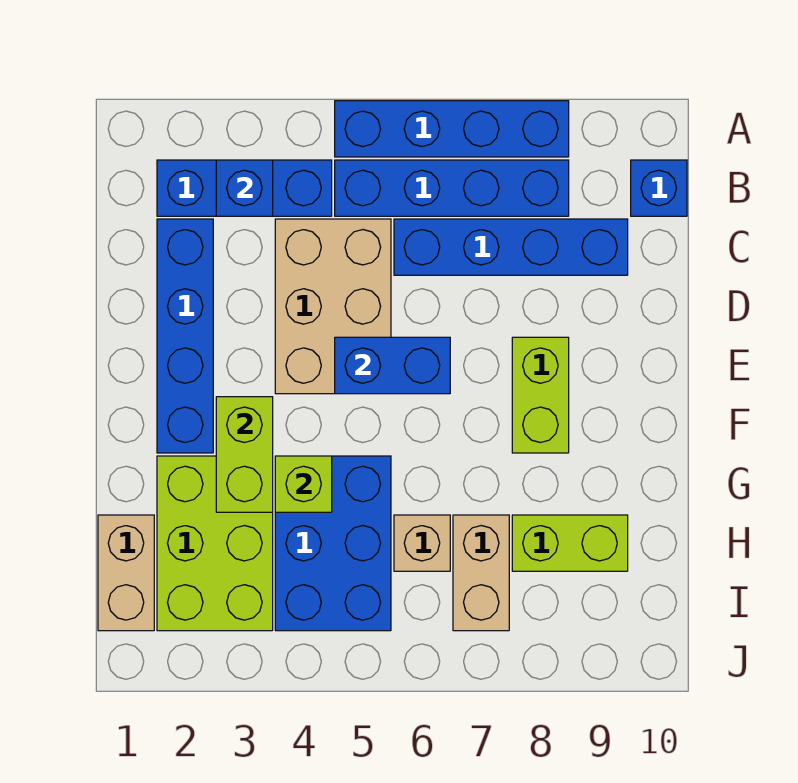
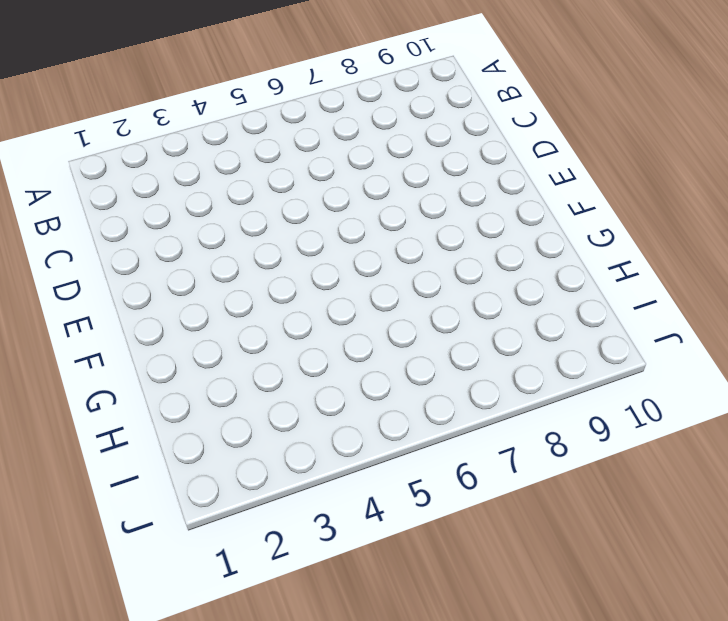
none -> blue brick A5:A8 level 1
none -> blue brick B2:B4 level 1
none -> blue brick B5:B8 level 1

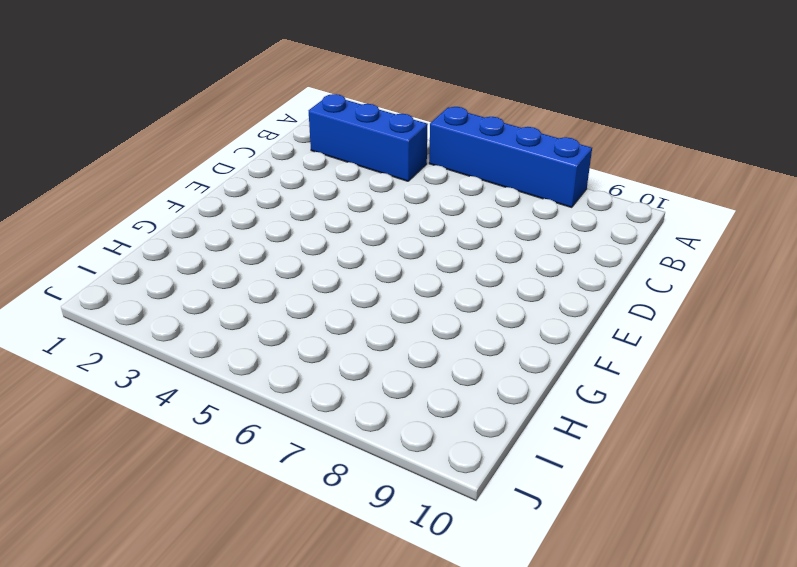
none -> blue brick B5:B8 level 1
none -> blue brick B10 level 1
none -> blue brick C2:F2 level 1

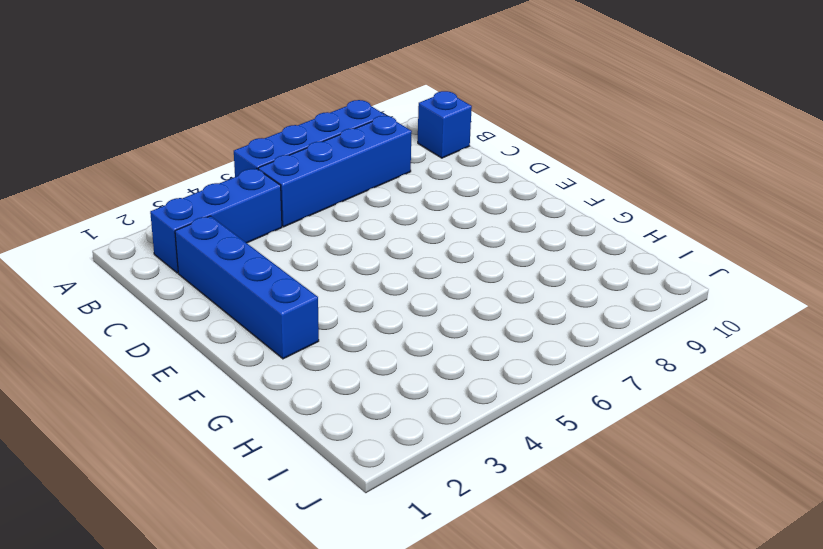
none -> tan brick C4:E5 level 1
none -> blue brick C6:C9 level 1
none -> lime brick E8:F8 level 1

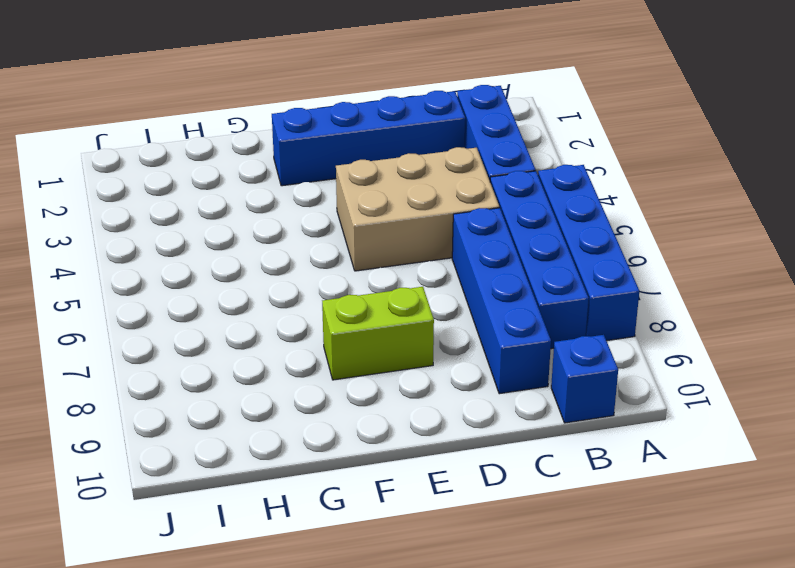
none -> lime brick G2:I3 level 1
none -> blue brick G4:I5 level 1
none -> tan brick H1:I1 level 1

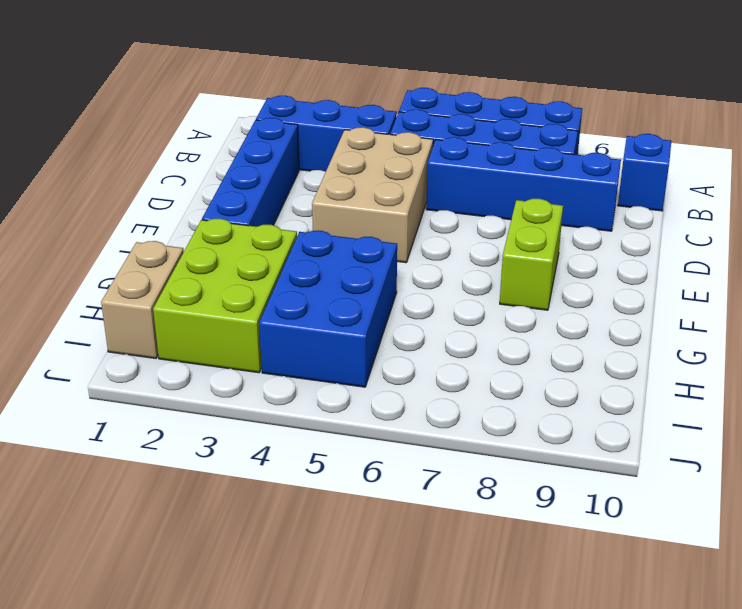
none -> tan brick H6 level 1
none -> tan brick H7:I7 level 1
none -> lime brick H8:H9 level 1

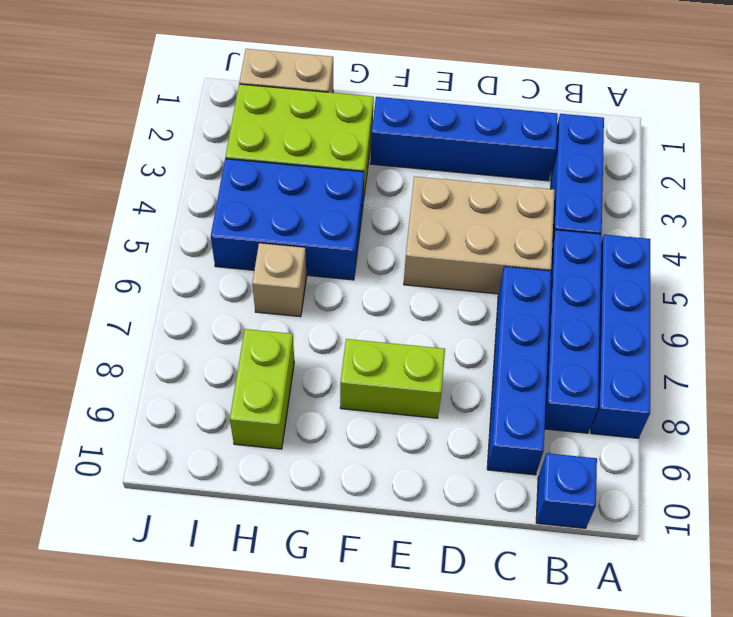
none -> tan brick H7:I7 level 1
none -> blue brick B3 level 2
none -> blue brick E5:E6 level 2

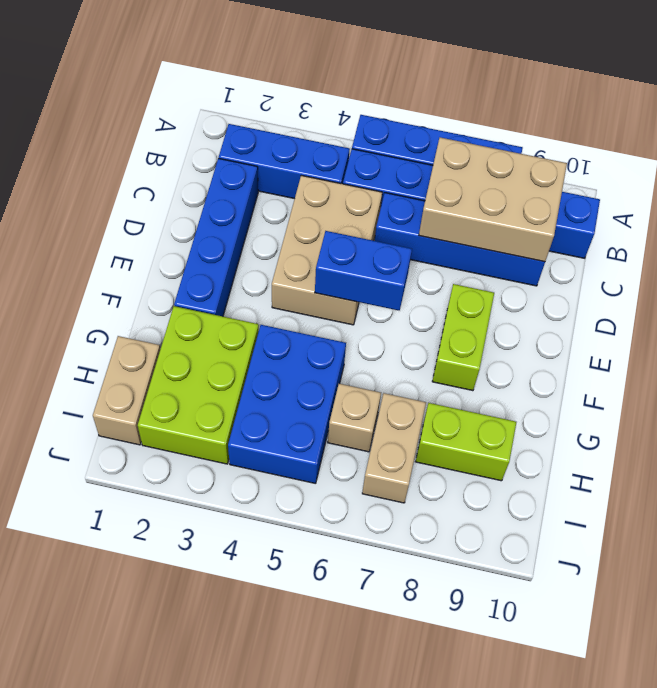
tan brick B7:C9 level 2 -> none
none -> blue brick B3 level 2
none -> lime brick F3:G3 level 2
none -> lime brick G4 level 2

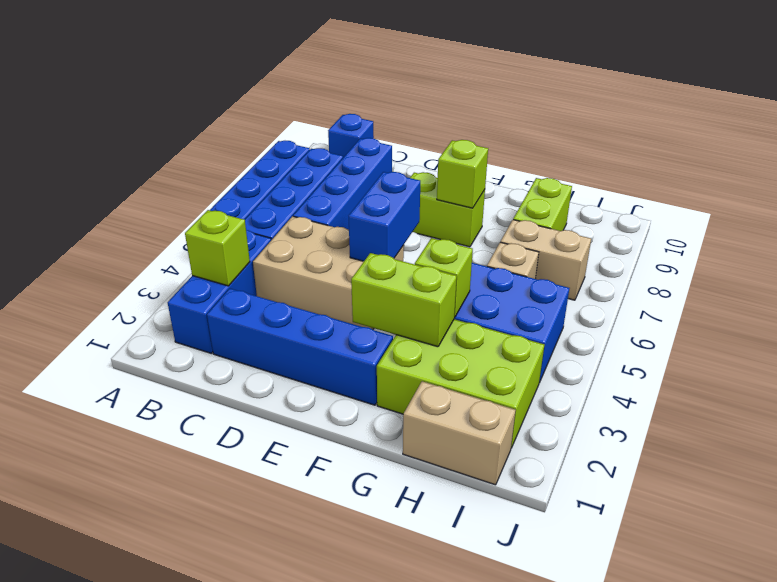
lime brick B3 level 2 -> blue brick B3 level 2
lime brick F8 level 2 -> none

